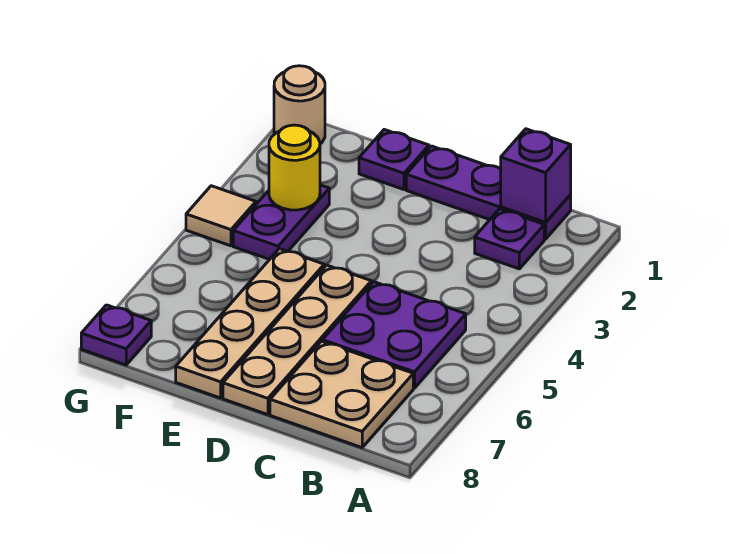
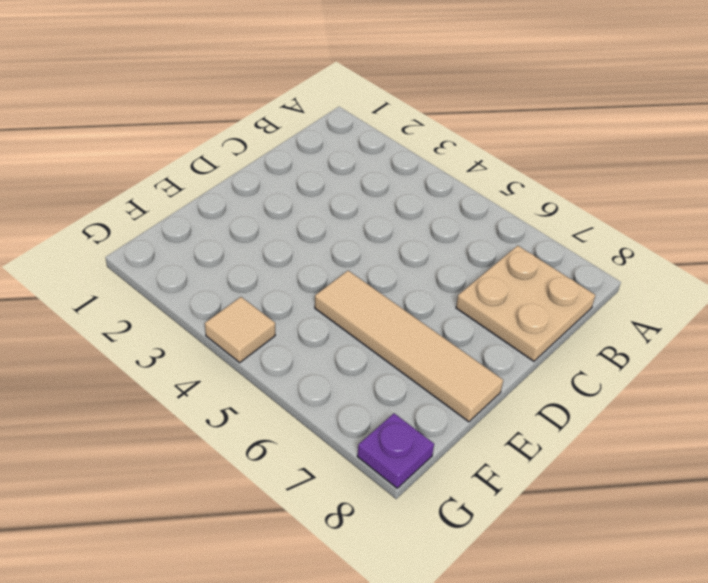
tan tile E5:E8 level 1 -> tan plate E5:E8 level 1
none -> purple plate B1:D1 level 1
none -> purple plate B2 level 1
none -> purple plate B5:C6 level 1

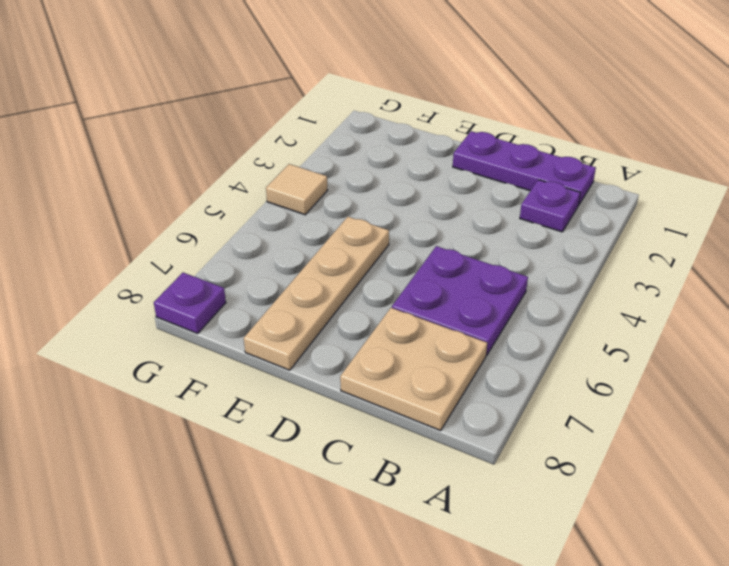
none -> tan plate D5:D8 level 1
none -> purple plate E1 level 1
none -> purple plate F3:F4 level 1

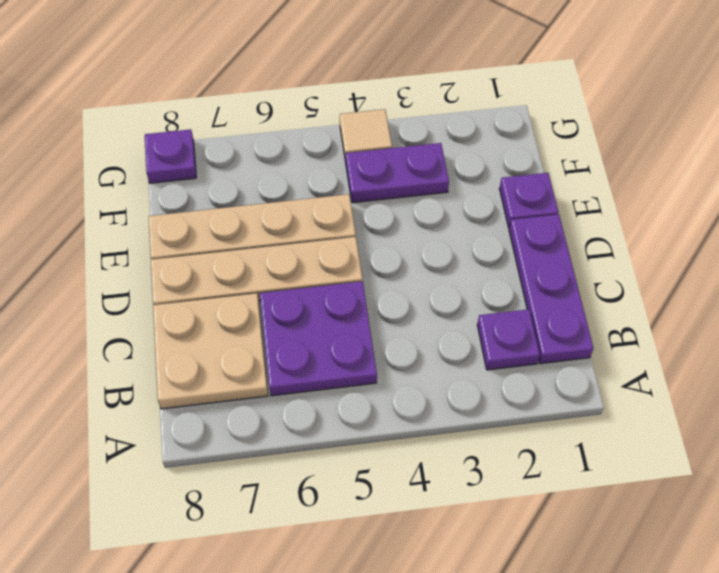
none -> tan round brick G1 level 1
none -> purple brick B1 level 2
none -> yellow round brick F3 level 2

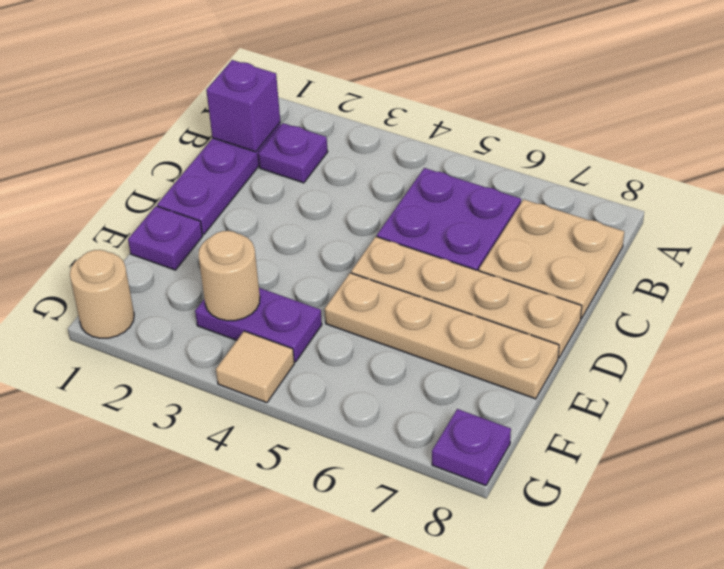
tan round brick F3 level 2 -> yellow round brick F3 level 2

